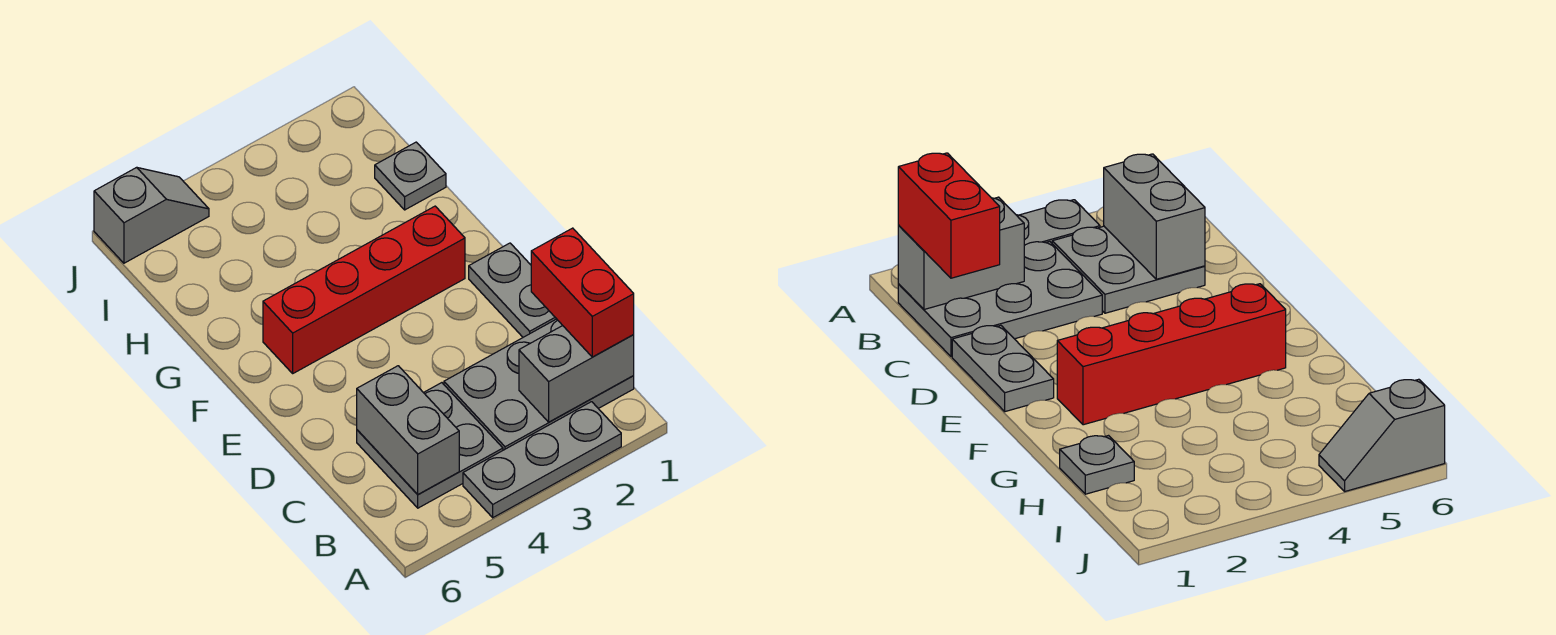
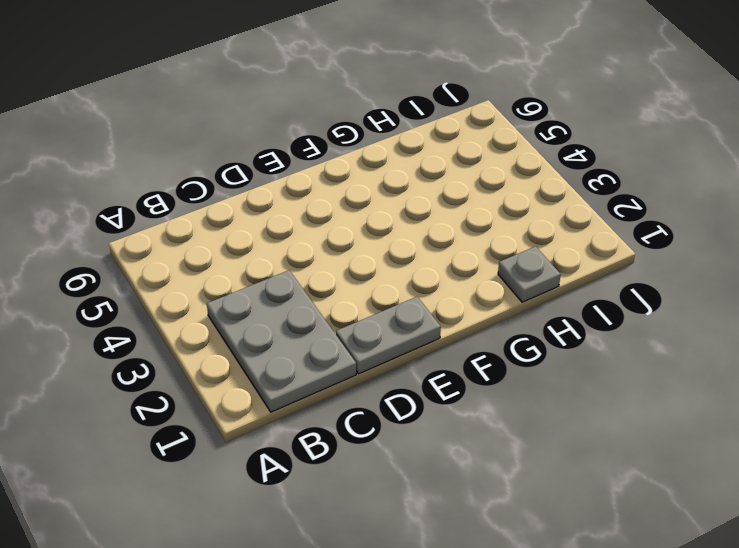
none -> grey plate A2:A4 level 1
none -> grey plate B4:C5 level 1

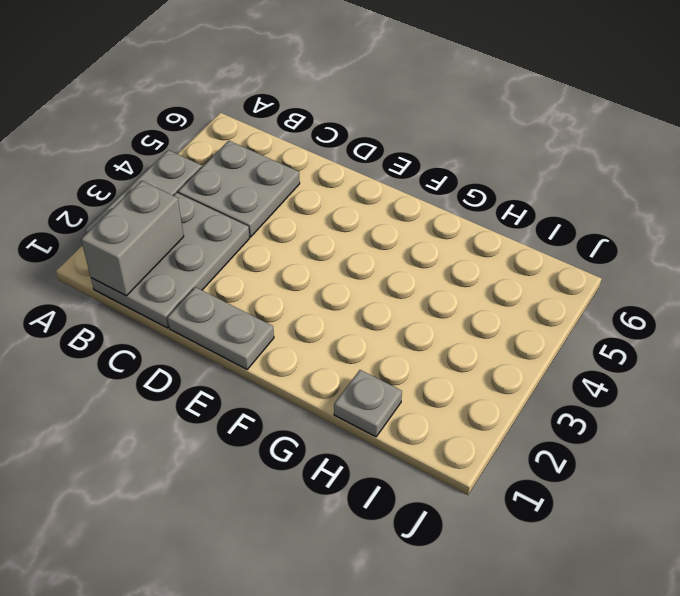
none -> red brick F2:F5 level 1
none -> grey slope J5:J6 level 1 top 6

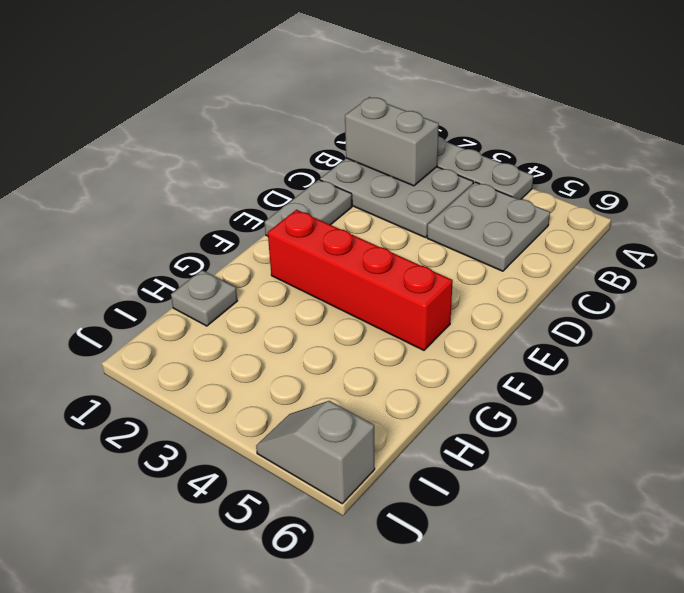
none -> grey brick B5:C5 level 2
none -> red brick B1:C1 level 3

